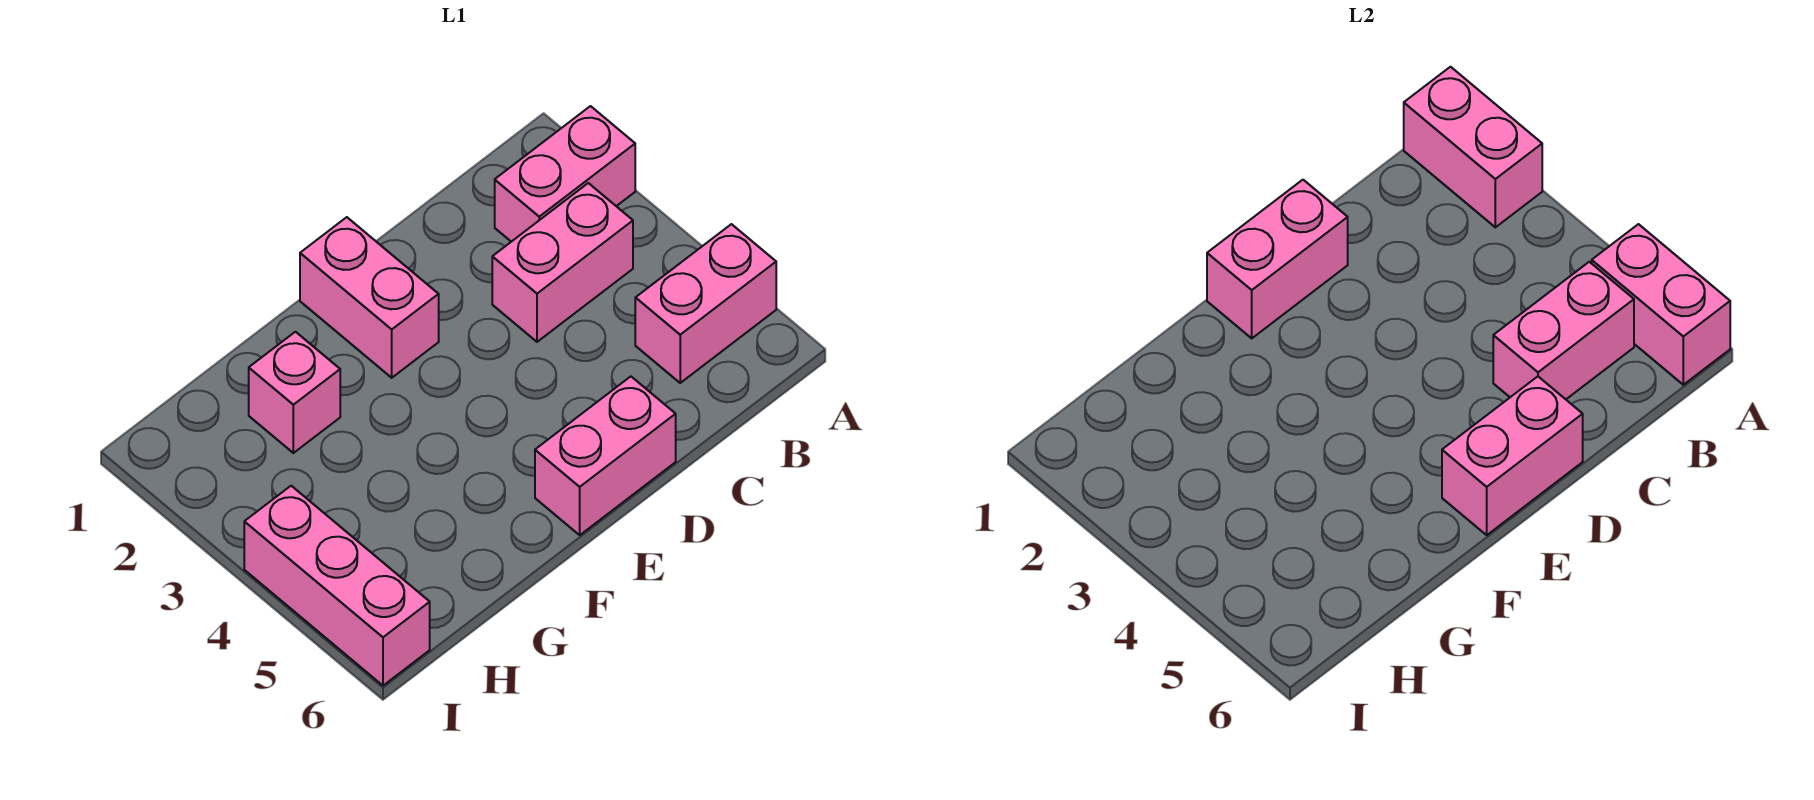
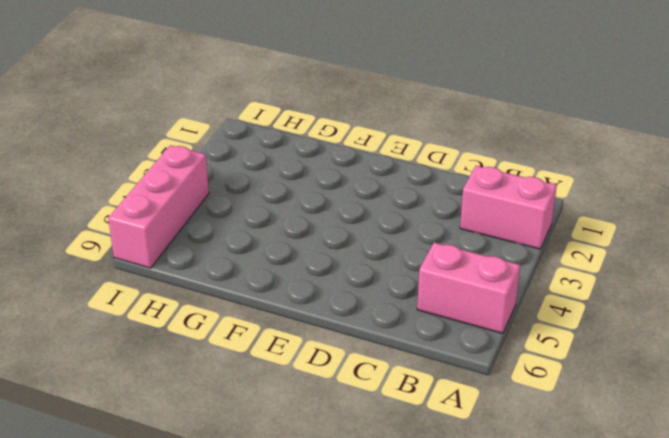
none -> pink brick B3:C3 level 1
none -> pink brick D6:E6 level 1
none -> pink brick E1:E2 level 1

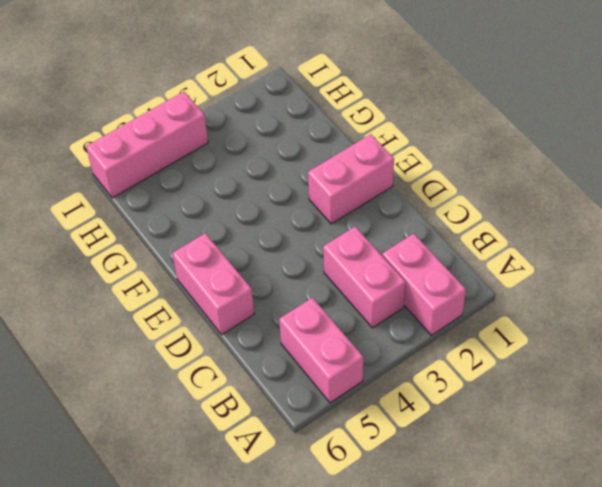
none -> pink brick G2 level 1
none -> pink brick A1:A2 level 2
none -> pink brick A5:A6 level 2

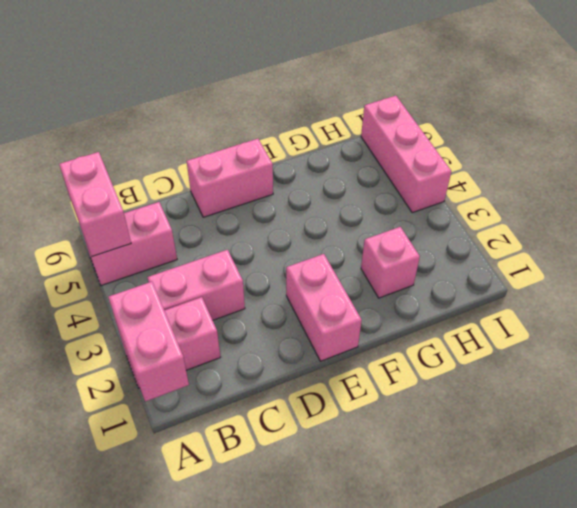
none -> pink brick B5:C5 level 2
none -> pink brick D1:E1 level 2
none -> pink brick D6:E6 level 2

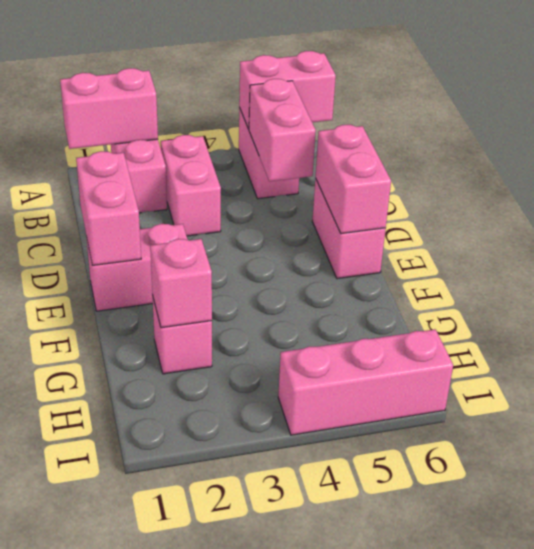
pink brick G2 level 2 -> none

